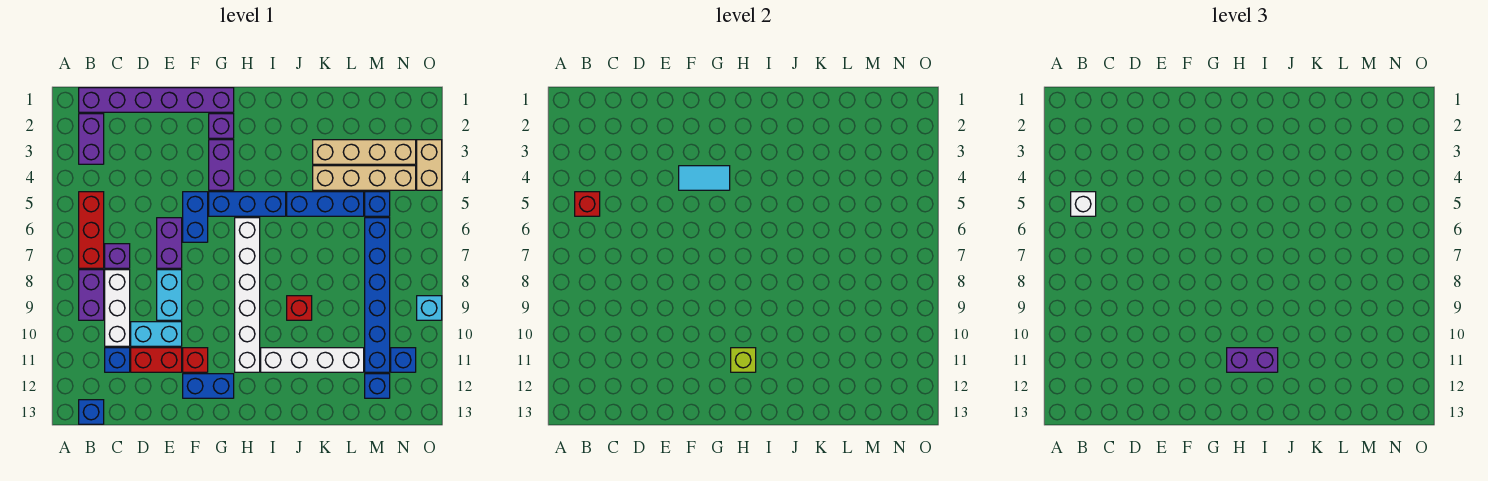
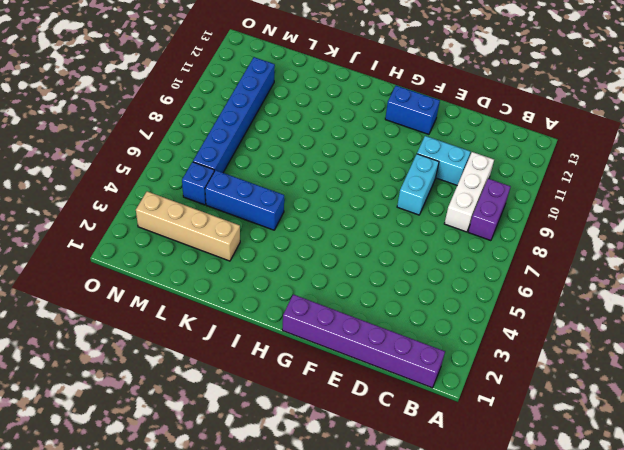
none -> purple brick B2:B3 level 1
none -> red brick B5:B7 level 1
none -> blue brick B13 level 1
none -> purple brick C7 level 1

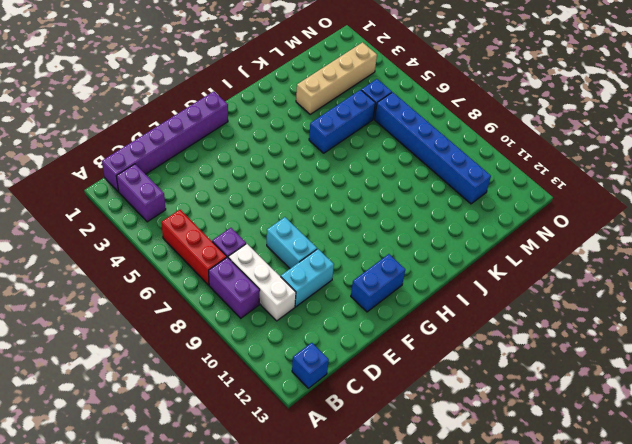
none -> blue brick C11 level 1
none -> red brick D11:E11 level 1
none -> purple brick E6:E7 level 1
none -> blue brick F5:F6 level 1

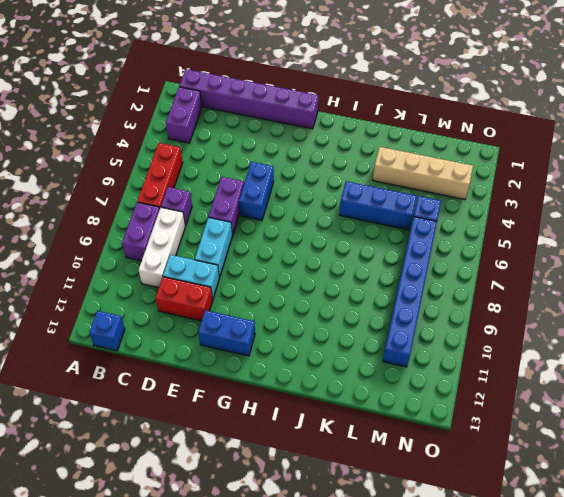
none -> blue brick C11 level 1
none -> red brick F11 level 1
none -> purple brick G2 level 1
none -> purple brick G3:G4 level 1

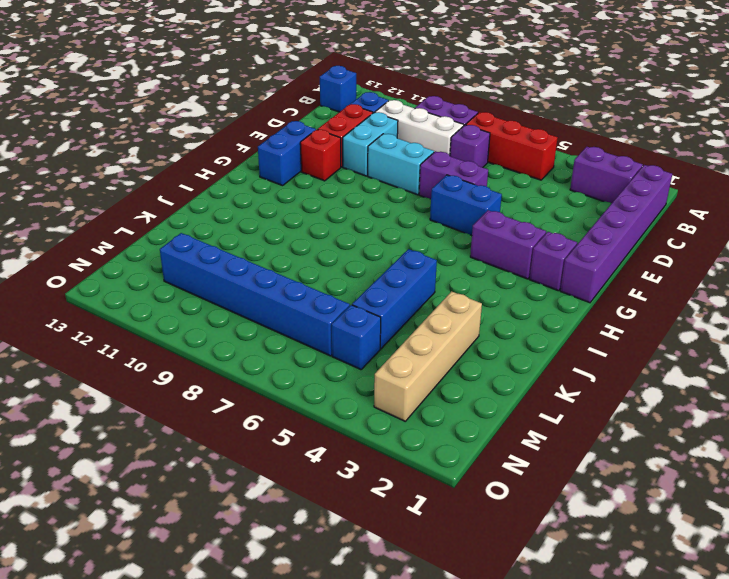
none -> blue brick G5:I5 level 1
none -> white brick H6:H11 level 1
none -> white brick I11:L11 level 1
none -> red brick J9 level 1

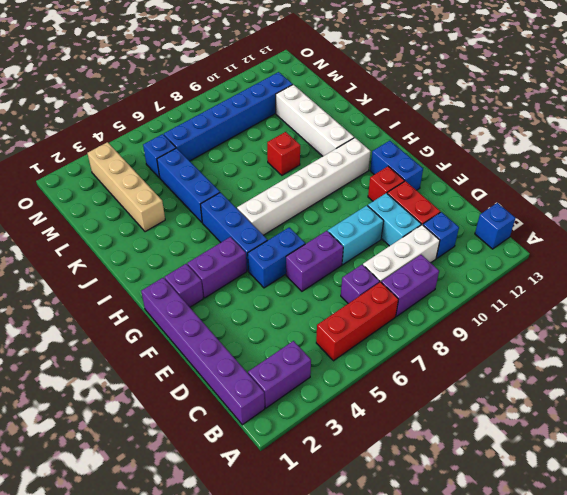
none -> tan brick K4:N4 level 1
none -> blue brick M12 level 1
none -> blue brick N11 level 1
none -> tan brick O3:O4 level 1

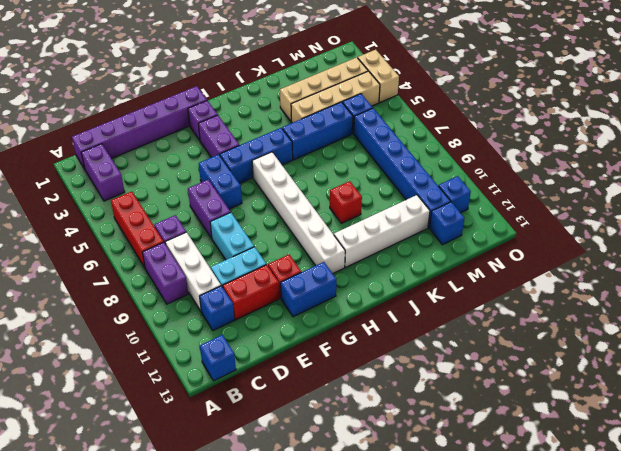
none -> cyan brick O9 level 1
none -> red brick B5 level 2
none -> cyan tile F4:G4 level 2
none -> lime brick H11 level 2

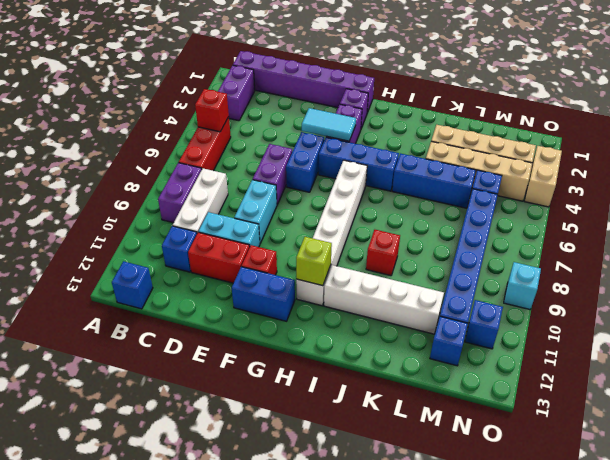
none -> purple brick C7 level 1
none -> white brick B5 level 3
none -> purple brick H11:I11 level 3

